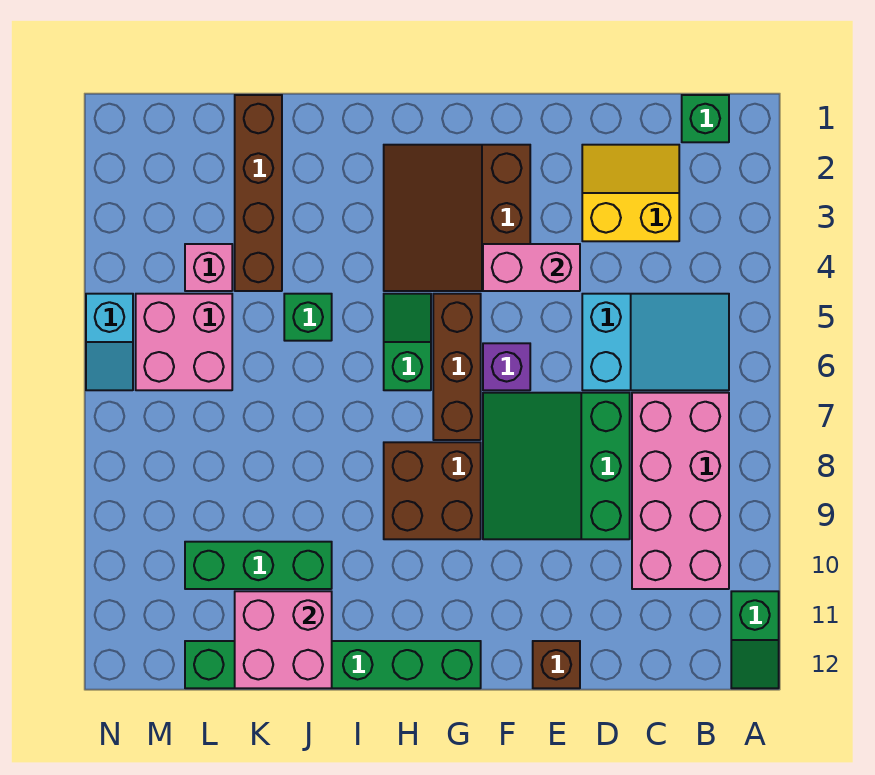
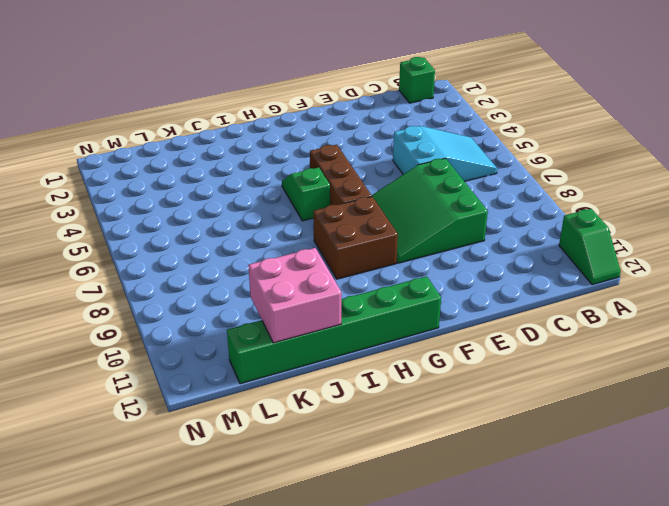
none -> pink brick B7:C10 level 1
none -> yellow slope C2:D3 level 1 top 3
none -> brown brick E12 level 1

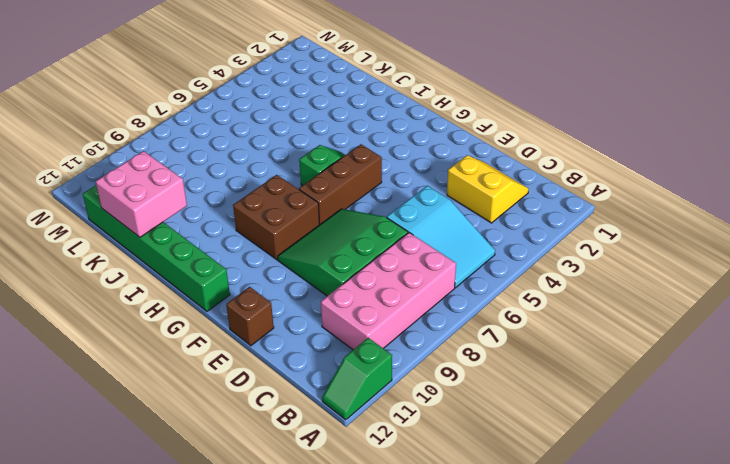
none -> green brick B1 level 1
none -> brown slope F2:H4 level 1 top F
none -> purple brick F6 level 1

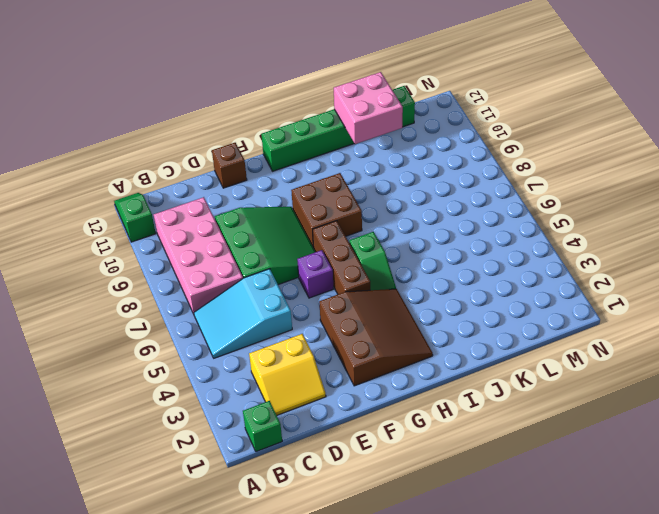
none -> green brick J5 level 1
none -> green brick J10:L10 level 1
none -> brown brick K1:K4 level 1

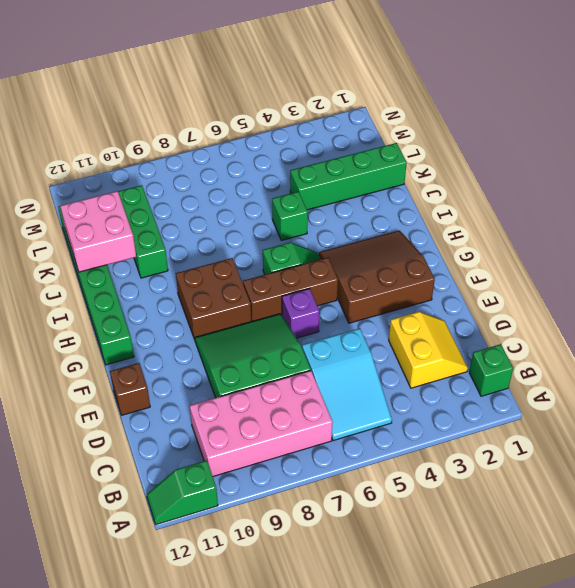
green brick K1:K4 level 1 -> brown brick K1:K4 level 1
none -> pink brick L4 level 1
none -> pink brick L5:M6 level 1
none -> cyan slope N5:N6 level 1 top 5

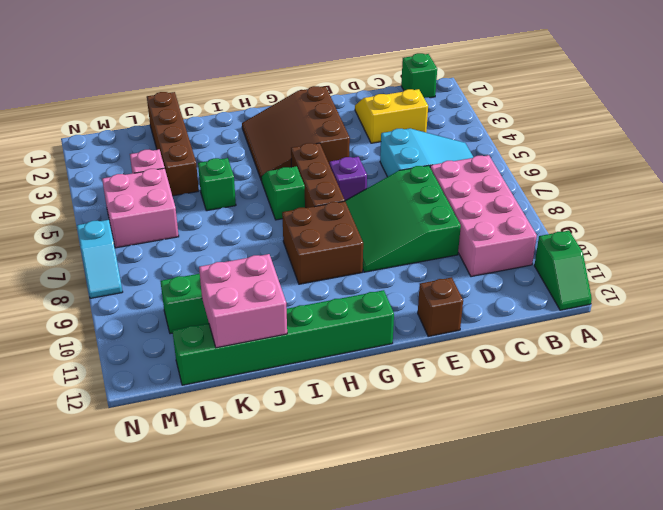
cyan slope N7:N8 level 1 top 7 -> cyan slope N5:N6 level 1 top 5
none -> pink brick E4:F4 level 2

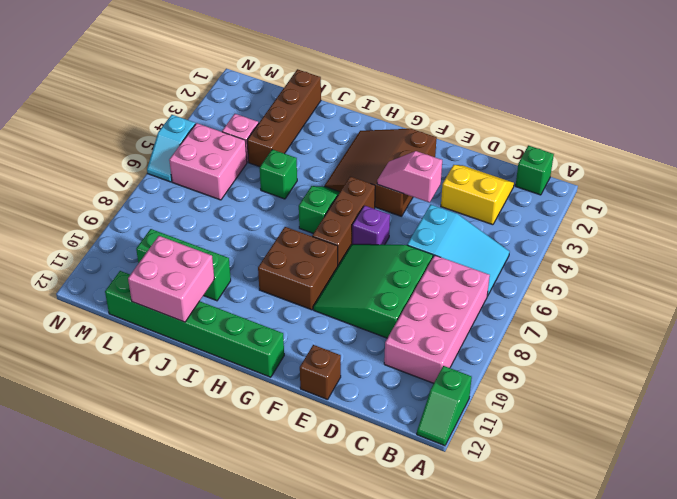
pink slope E4:F4 level 2 top E -> pink brick E4:F4 level 2

